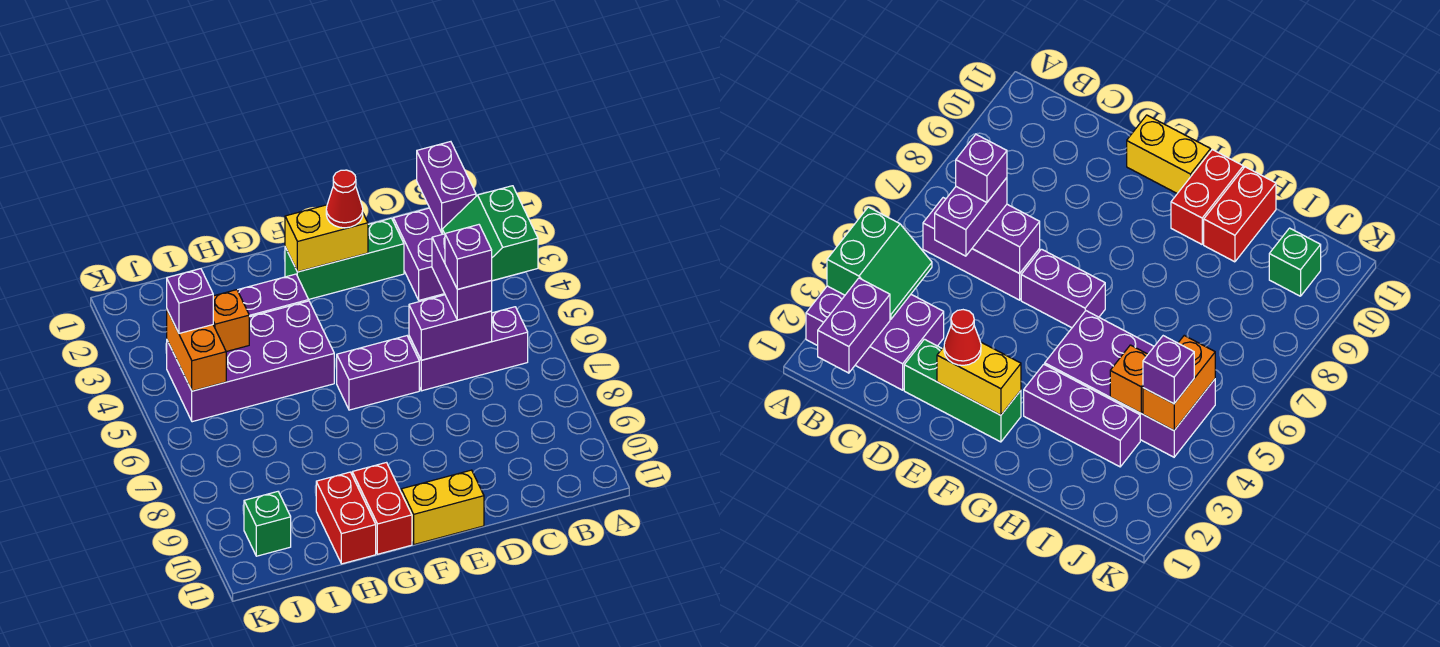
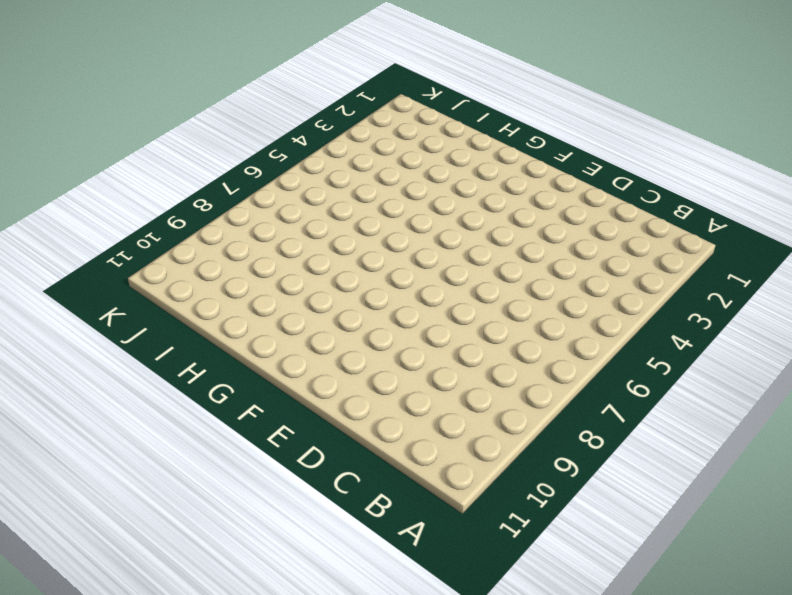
none -> purple brick A2:C3 level 1
none -> purple brick B6:D6 level 1
none -> green brick D2:F2 level 1

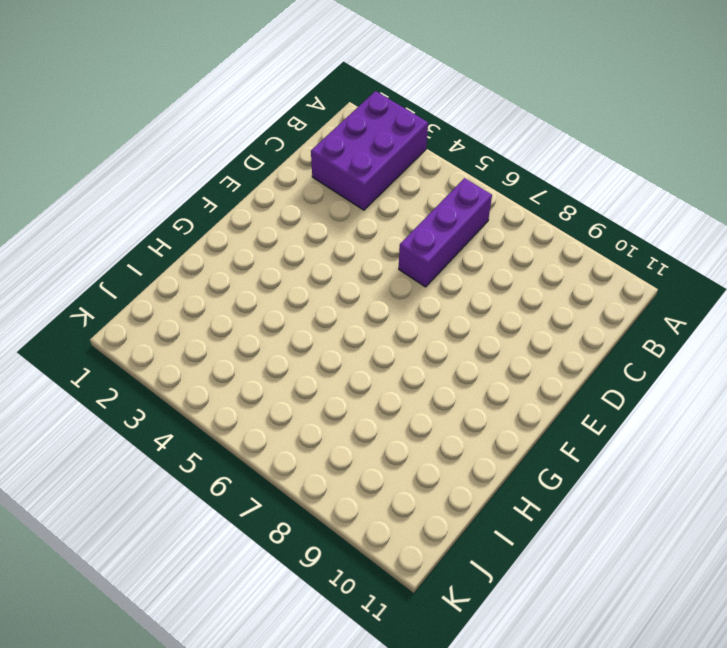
none -> green brick D2:F2 level 1
none -> purple brick E6:F6 level 1
none -> yellow brick E11:F11 level 1

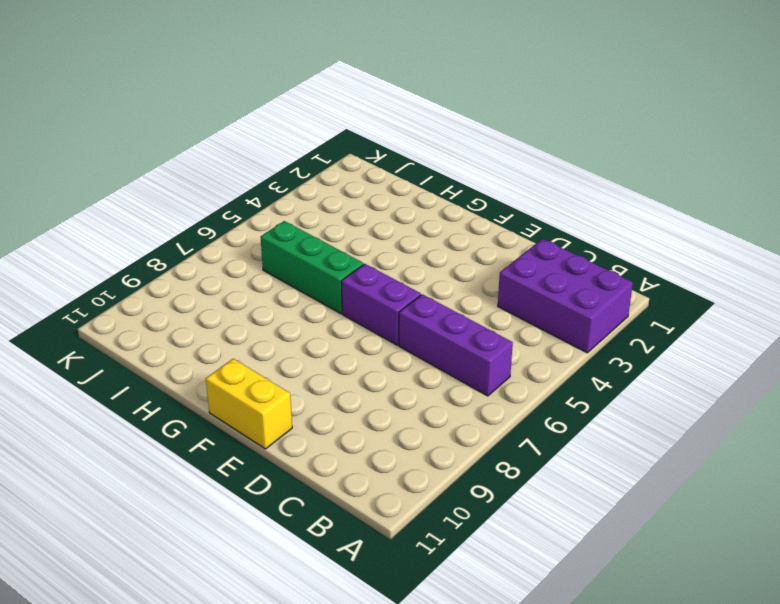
green brick G6:I6 level 1 -> green brick D2:F2 level 1
none -> purple brick G3:I3 level 1
none -> purple brick G4:J5 level 1
none -> red brick G10:G11 level 1

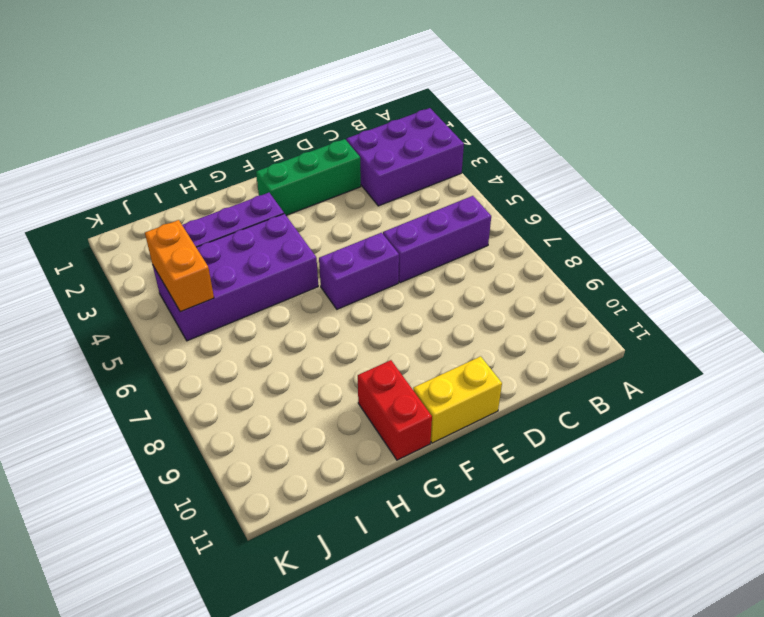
none -> red brick H10:H11 level 1
none -> green brick J10 level 1
none -> green slope A3:B4 level 2 top A

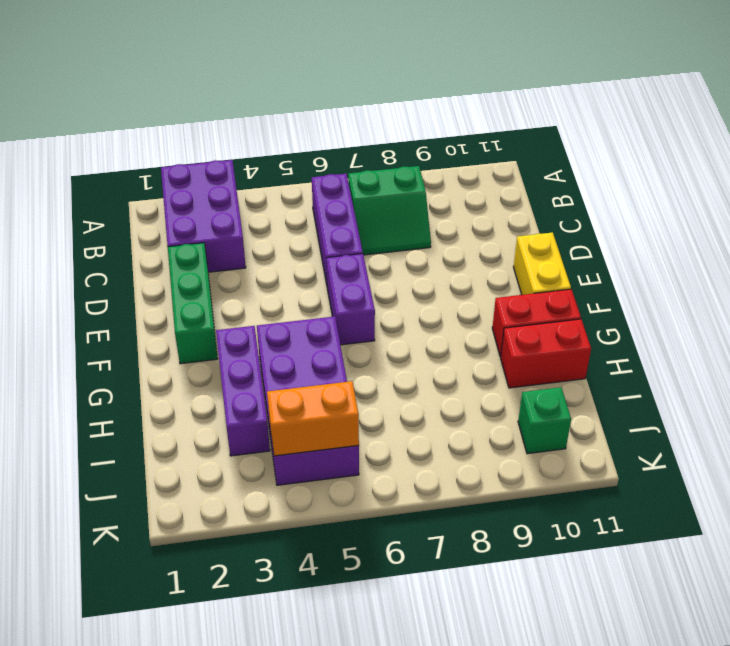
green slope B7:C8 level 1 top B -> green slope A3:B4 level 2 top A
none -> purple brick B1:B2 level 2
none -> purple brick C6:D6 level 2
none -> yellow brick E2:F2 level 2

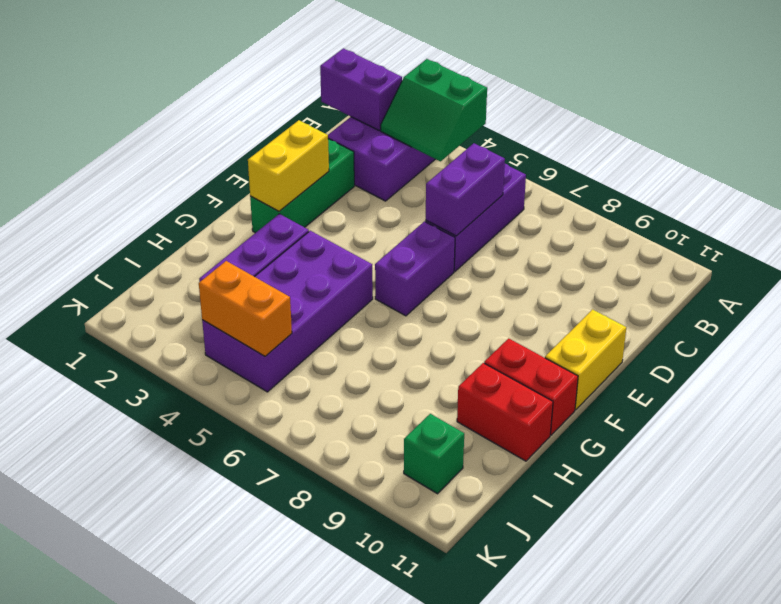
none -> orange brick I4 level 2
none -> purple brick C5:C6 level 3
none -> red cone E2 level 3

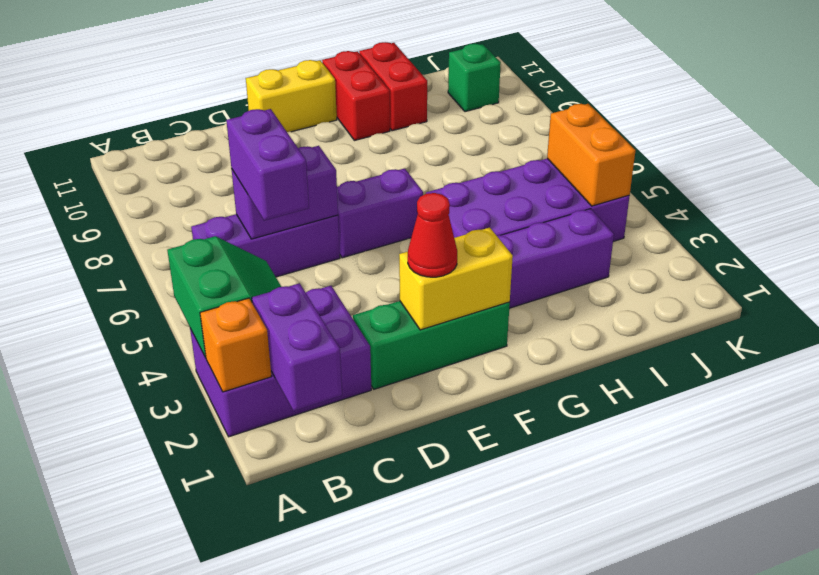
orange brick A2 level 2 -> orange brick I4 level 2
none -> purple brick J4 level 3
none -> purple brick C6 level 4

